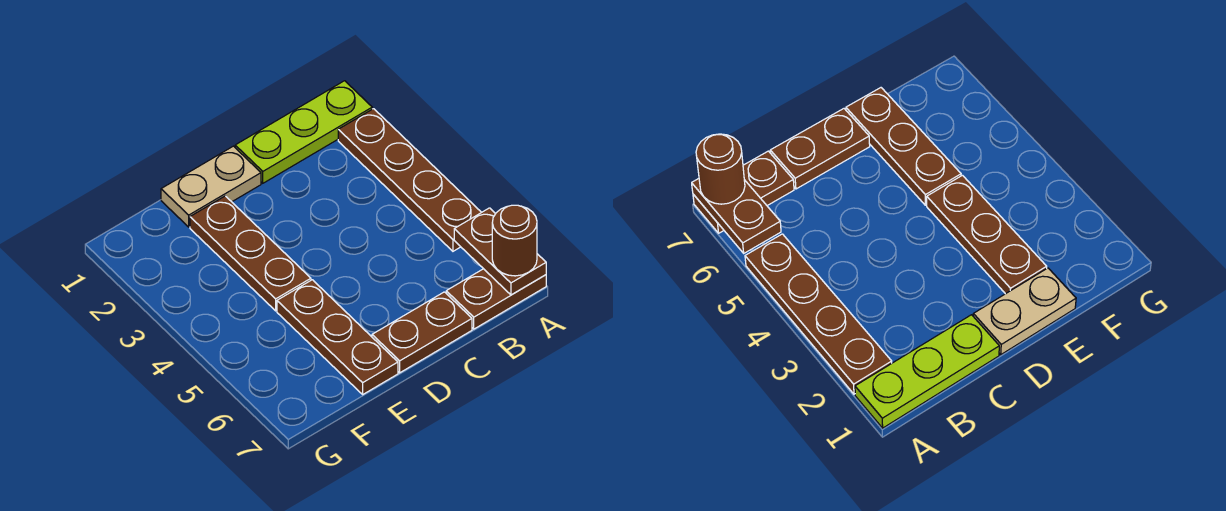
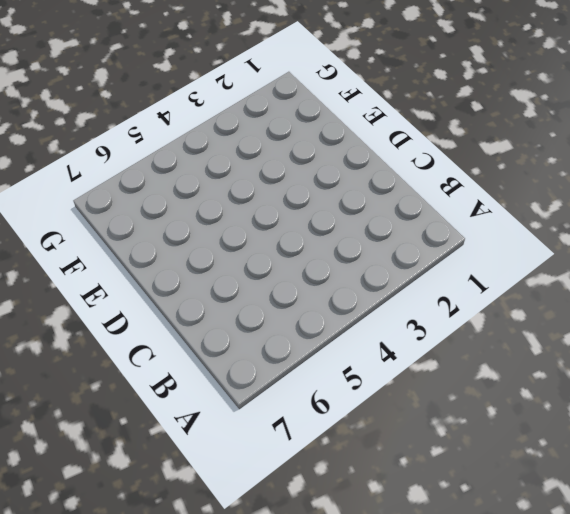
none -> lime plate A1:C1 level 1
none -> brown plate A2:A5 level 1

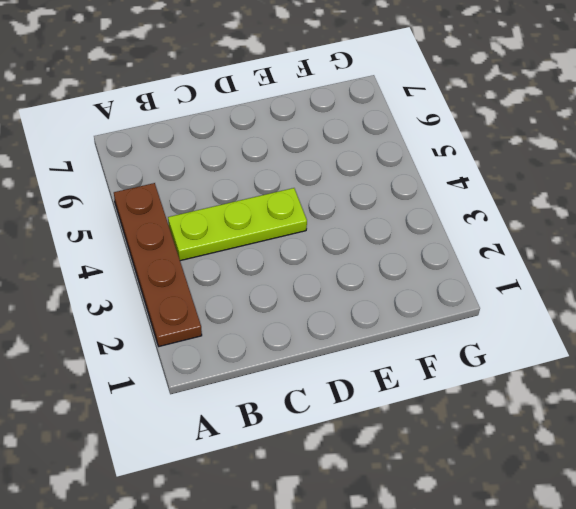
lime plate B4:D4 level 1 -> lime plate A1:C1 level 1
none -> brown plate A7:B7 level 1
none -> brown plate C7:D7 level 1

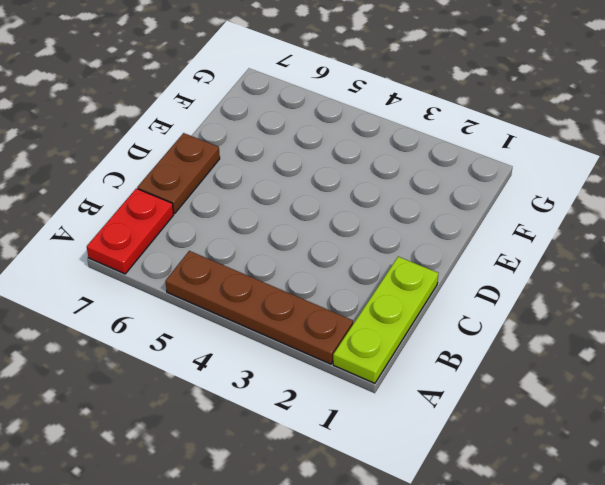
red plate A7:B7 level 1 -> brown plate A7:B7 level 1
none -> tan plate D1:E1 level 1
none -> brown plate E2:E4 level 1

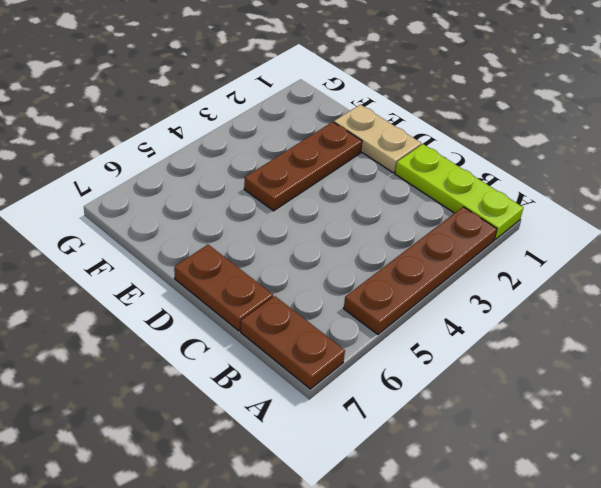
none -> brown plate E5:E7 level 1
none -> brown plate A6:A7 level 2

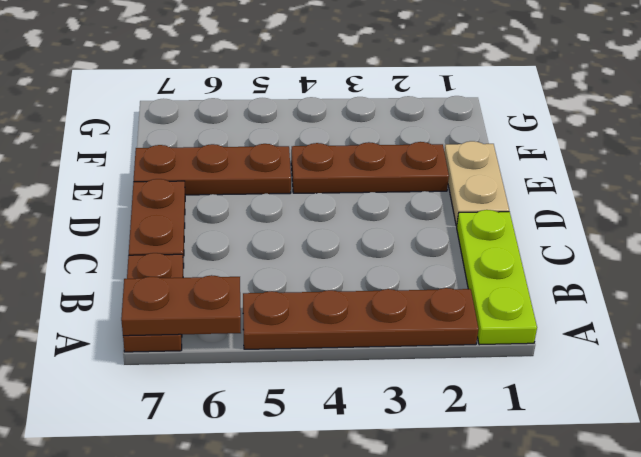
none -> brown round brick A7 level 3

